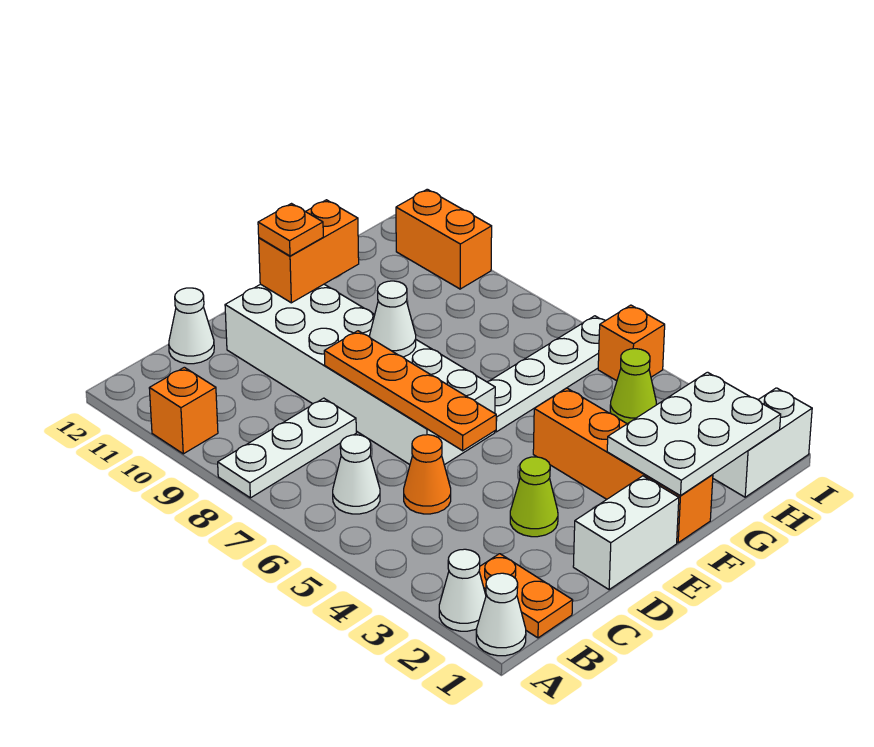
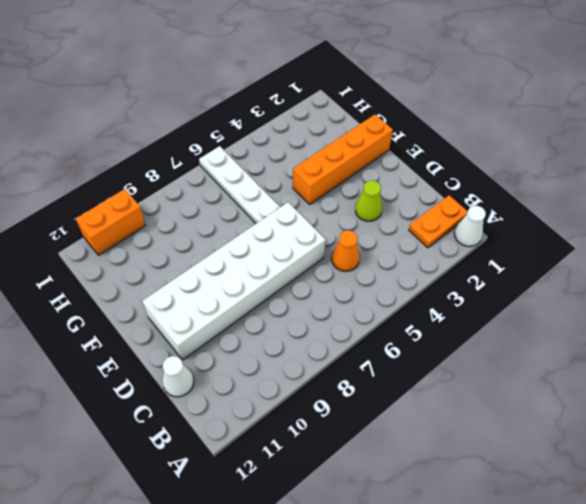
none -> white cone A2 level 1
none -> white plate A8:C8 level 1
none -> orange brick A10 level 1

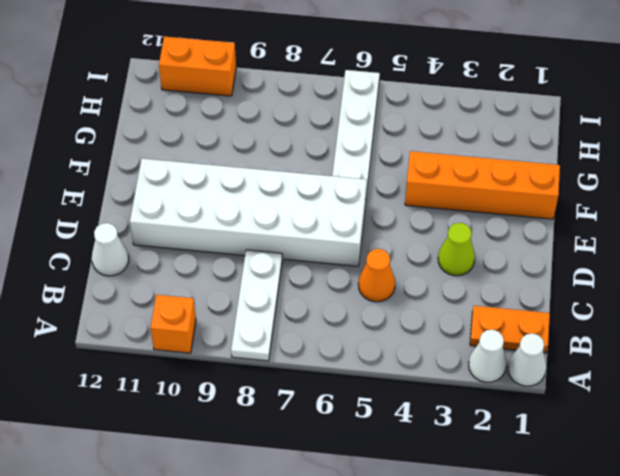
none -> white cone B6 level 1
none -> white brick D1:E1 level 1
none -> white brick H1:I1 level 1

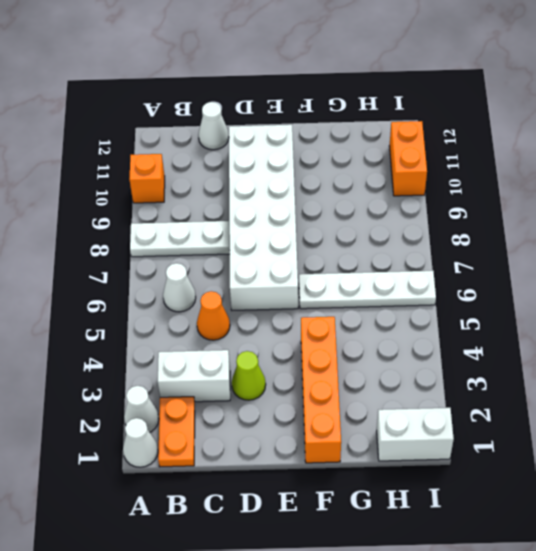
white brick B3:C3 level 1 -> white brick D1:E1 level 1
none -> lime cone H4 level 1
none -> orange brick I5 level 1
none -> orange plate D5:D8 level 2

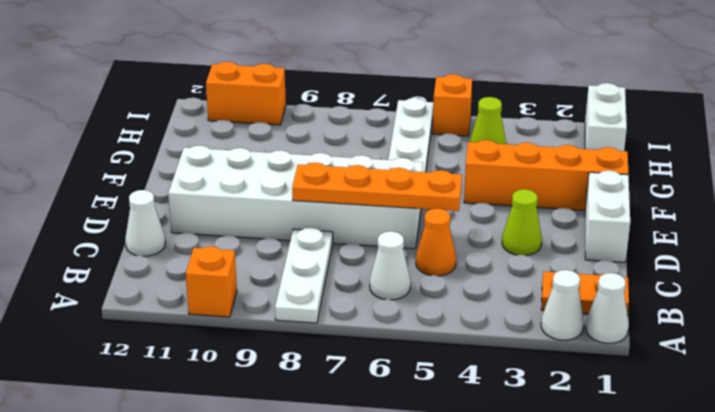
none -> white cone E8 level 2
none -> orange brick E11:F11 level 2
none -> white plate F1:H2 level 2

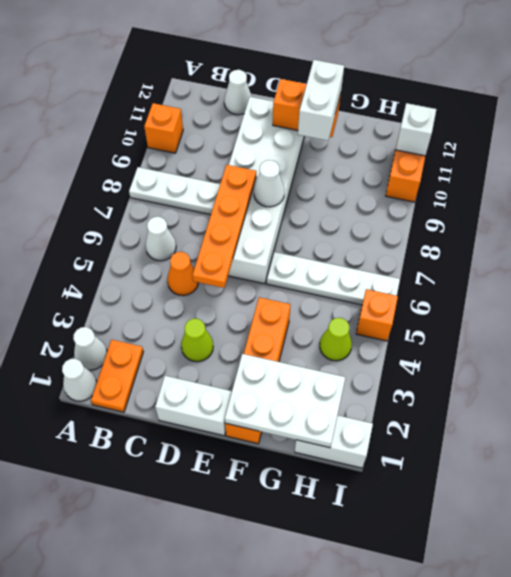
white brick F10:F11 level 3 -> none
white brick I11 level 2 -> none
none -> orange plate E11 level 3

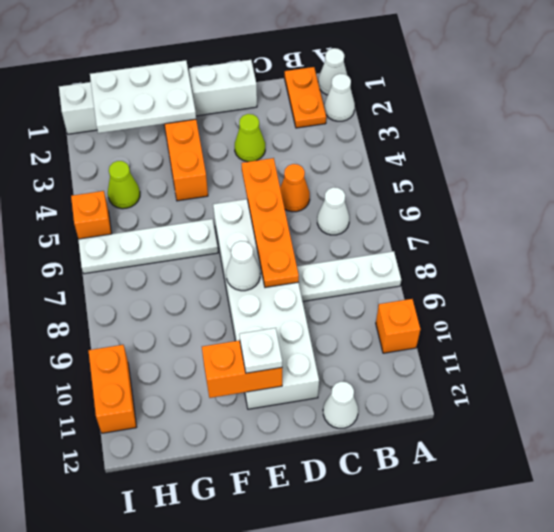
white plate E11 level 3 -> orange plate E11 level 3

